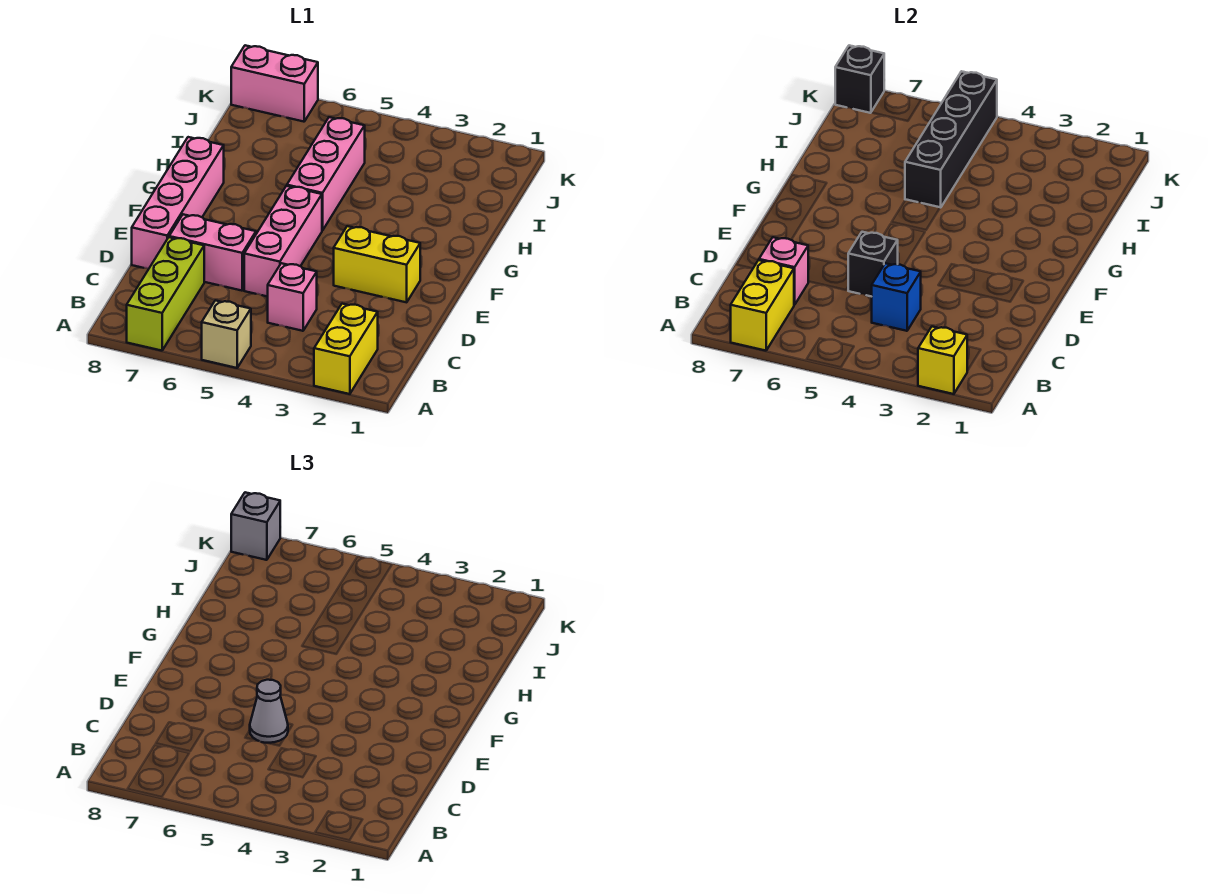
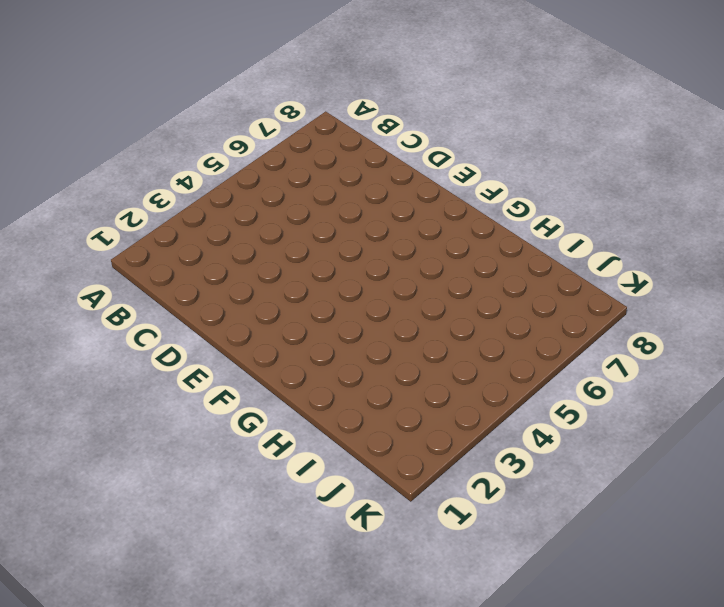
none -> yellow brick A2:B2 level 1
none -> tan brick A5 level 1
none -> lime brick A7:C7 level 1

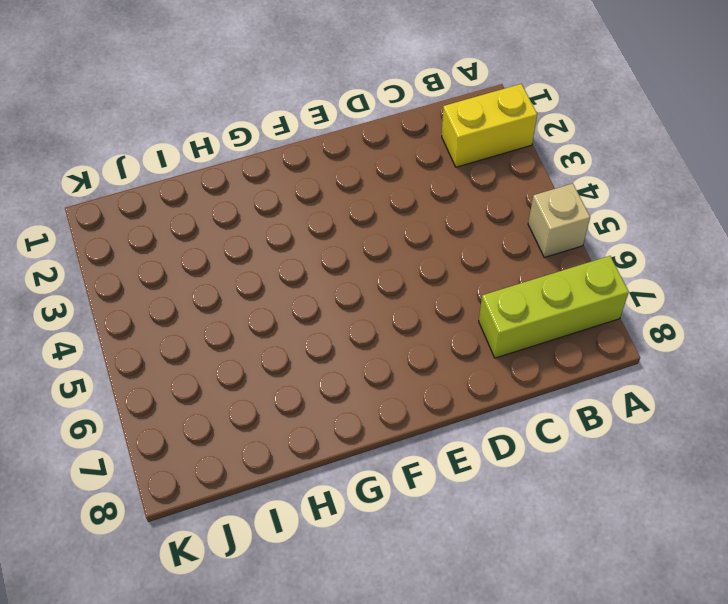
none -> pink brick C4 level 1
none -> pink brick D5:F5 level 1
none -> pink brick D6:D7 level 1

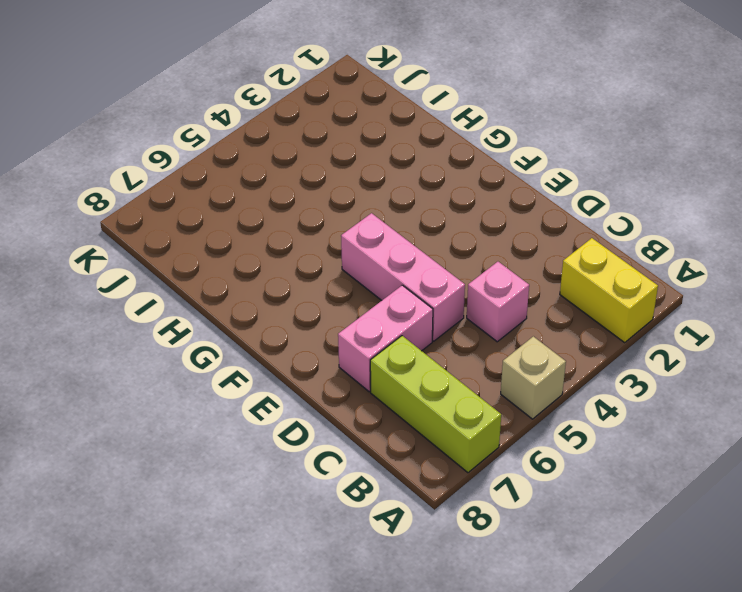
none -> pink brick D8:G8 level 1
none -> yellow brick E2:E3 level 1
none -> pink brick G5:I5 level 1

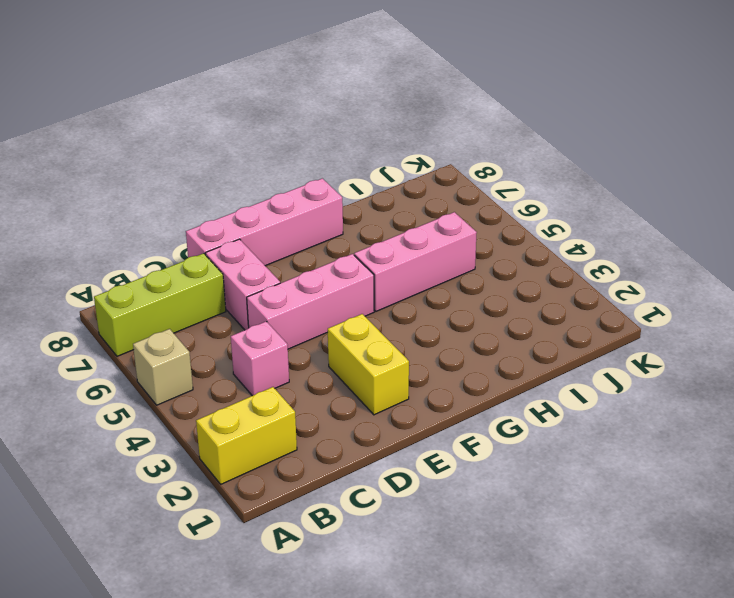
none -> pink brick K7:K8 level 1
none -> yellow brick A2 level 2
none -> yellow brick A7:B7 level 2

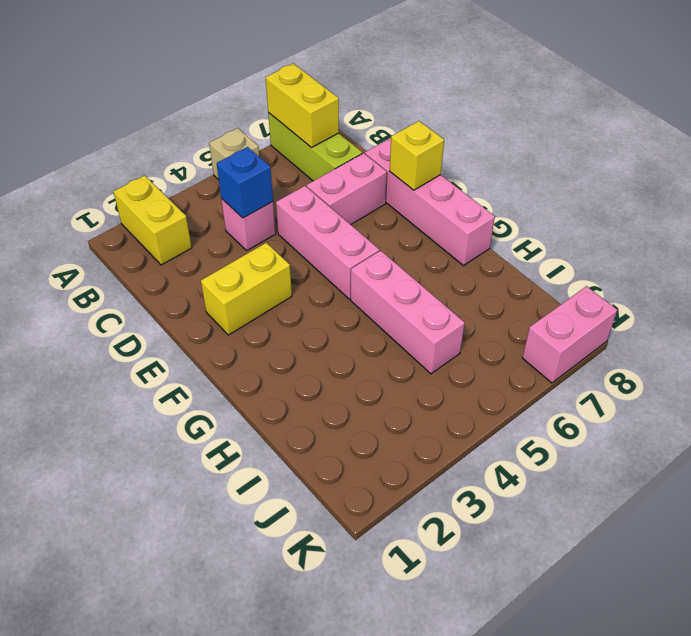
yellow brick E8 level 2 -> yellow brick A2 level 2
none -> pink brick C7 level 2
none -> black brick D5 level 2
none -> black brick H5:K5 level 2

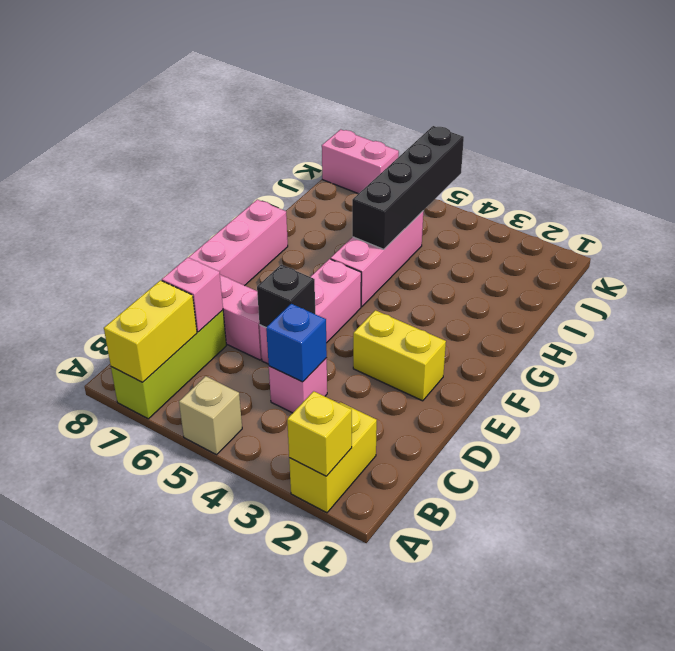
none -> black brick K8 level 2
none -> grey cone D5 level 3
none -> grey brick K8 level 3

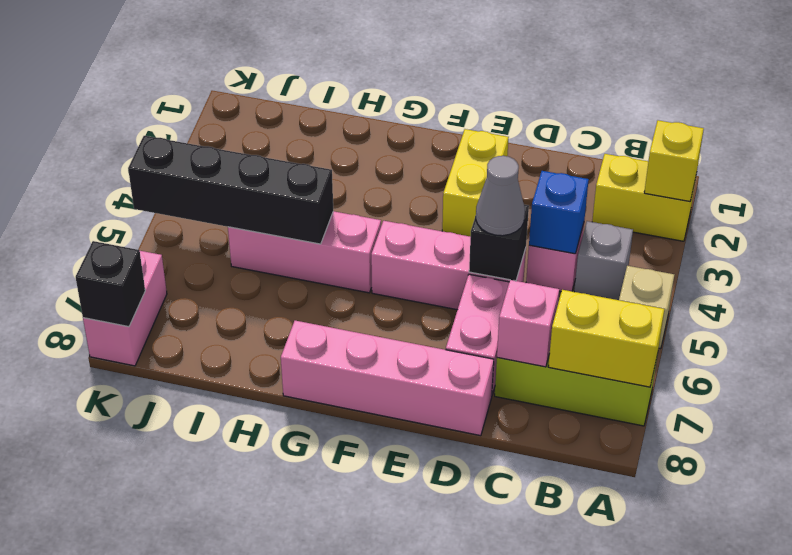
grey brick B4 level 1 -> grey brick K8 level 3

